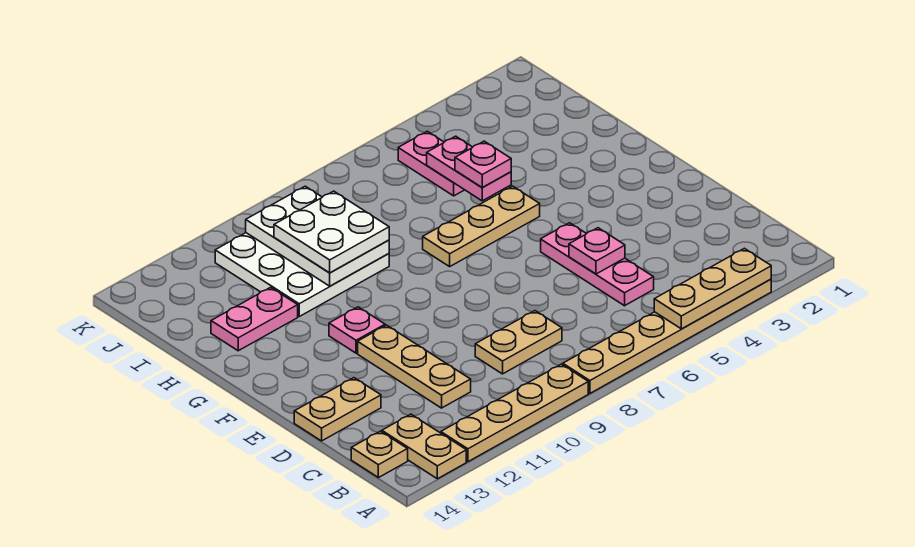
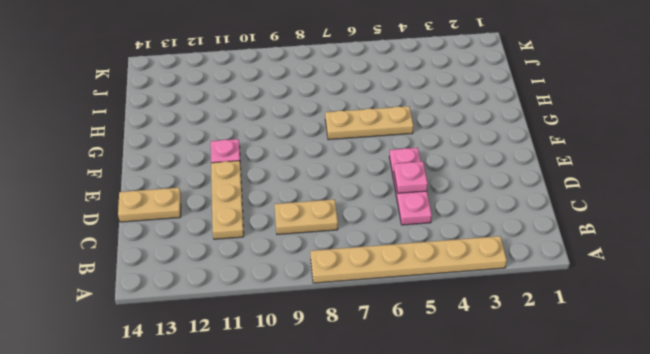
none -> tan plate A9:A12 level 1
none -> tan plate A13:B13 level 1
none -> tan plate B14 level 1

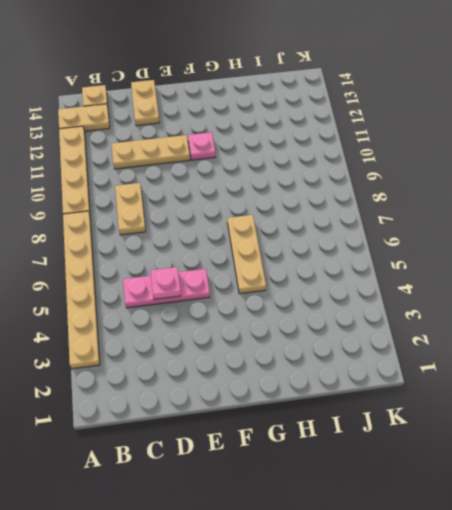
none -> white plate H9:J11 level 1
none -> pink plate H12:H13 level 1
none -> pink plate I5:J5 level 1

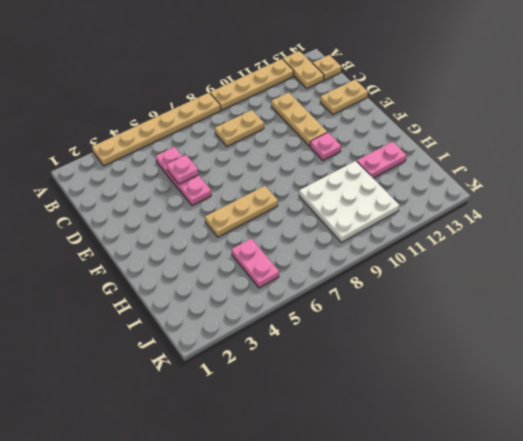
none -> tan plate A3:A5 level 2
none -> pink plate H5:I5 level 2
none -> white plate H9:J10 level 2

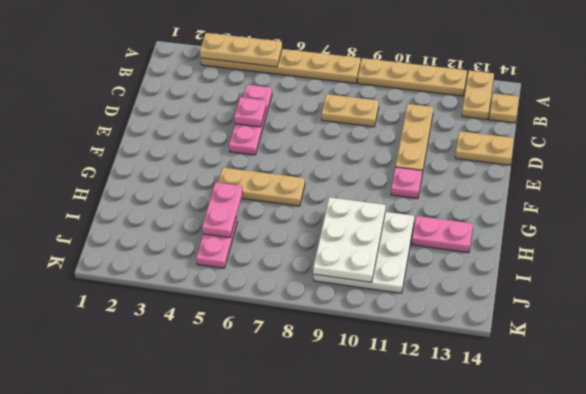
none -> pink plate H5 level 3
none -> white plate H9:I10 level 3

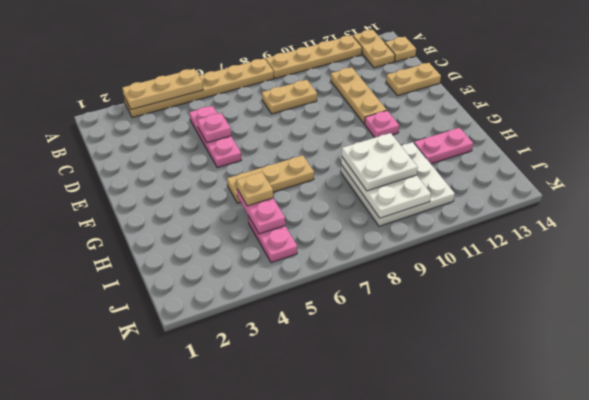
tan plate H5 level 3 -> pink plate H5 level 3

